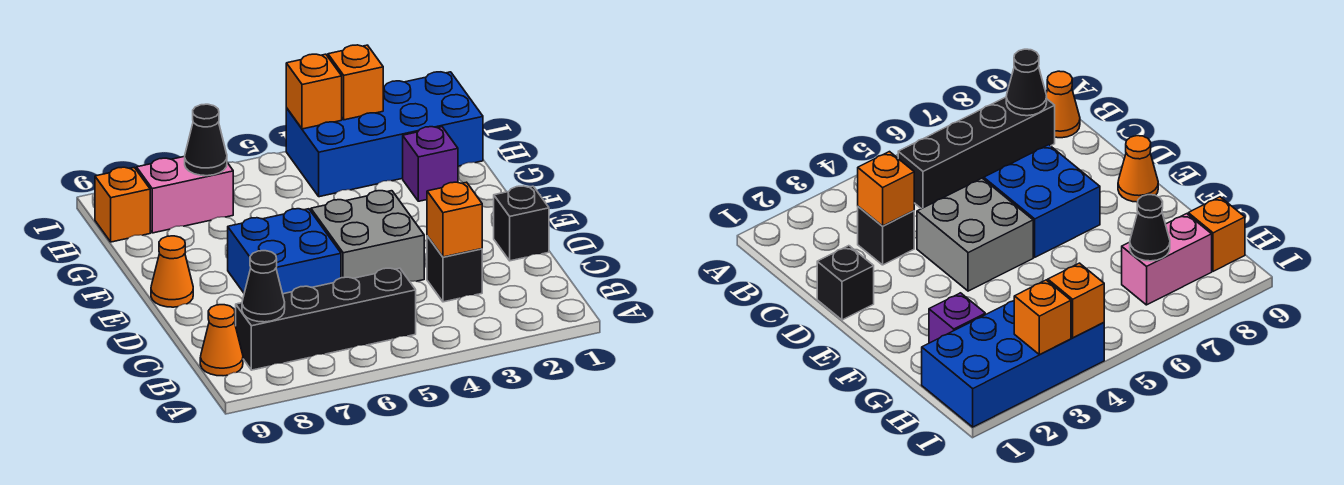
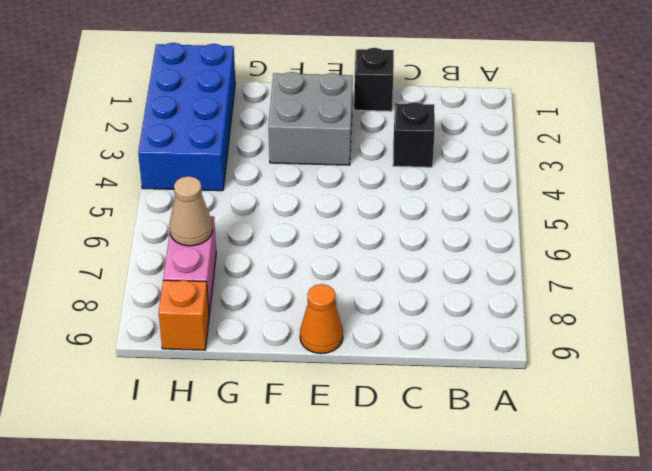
grey brick E2:F3 level 1 -> grey brick D4:E5 level 1
tan cone H7 level 2 -> black cone H7 level 2
none -> black brick B5:B8 level 1
none -> orange cone B9 level 1
none -> blue brick D6:E7 level 1

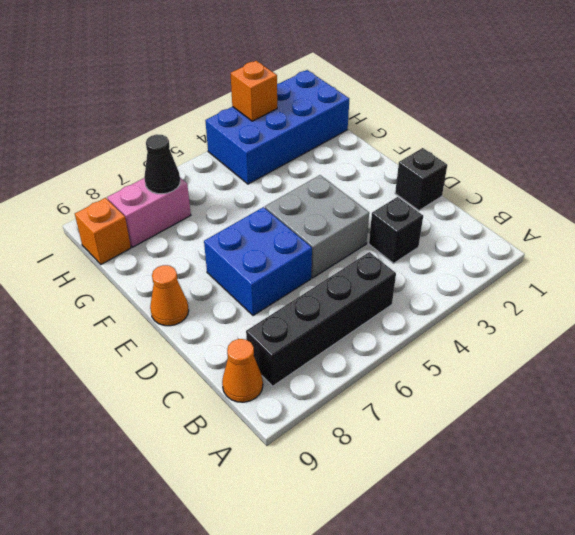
none -> purple brick G2 level 1
none -> black cone B8 level 2
none -> orange brick C3 level 2

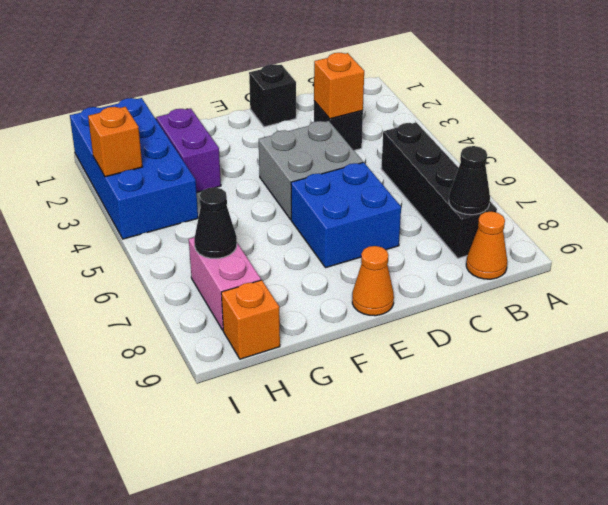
purple brick G2:G3 level 1 -> purple brick G2 level 1
none -> orange brick I4 level 2

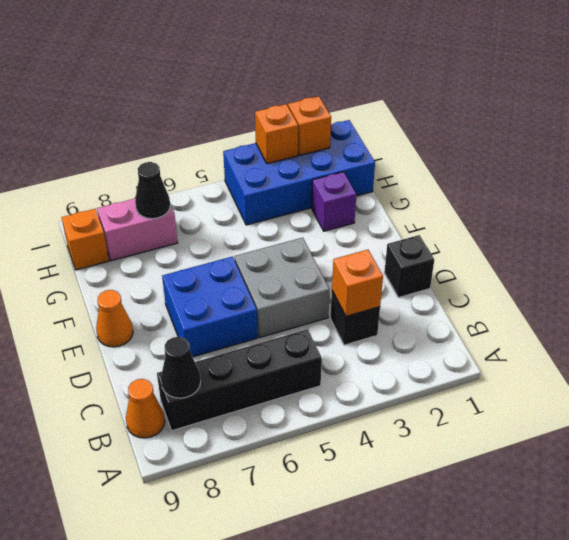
orange brick I2 level 2 -> orange brick I4 level 2

